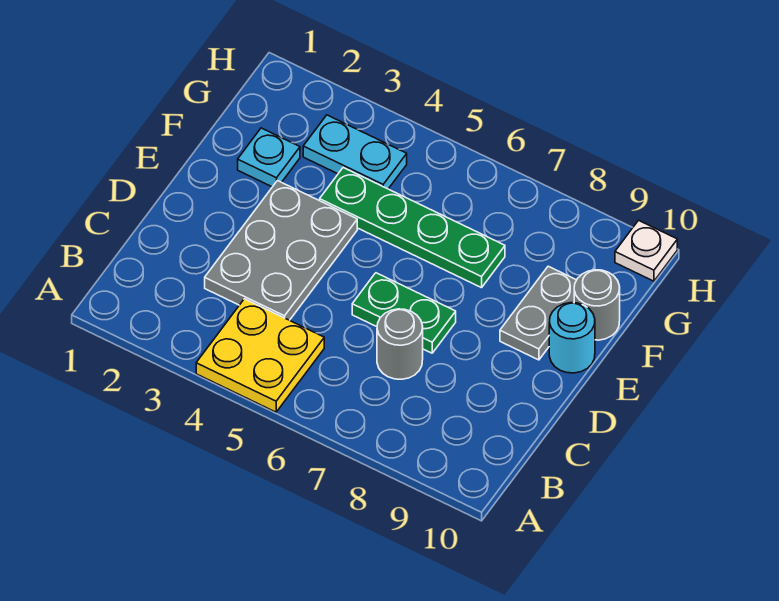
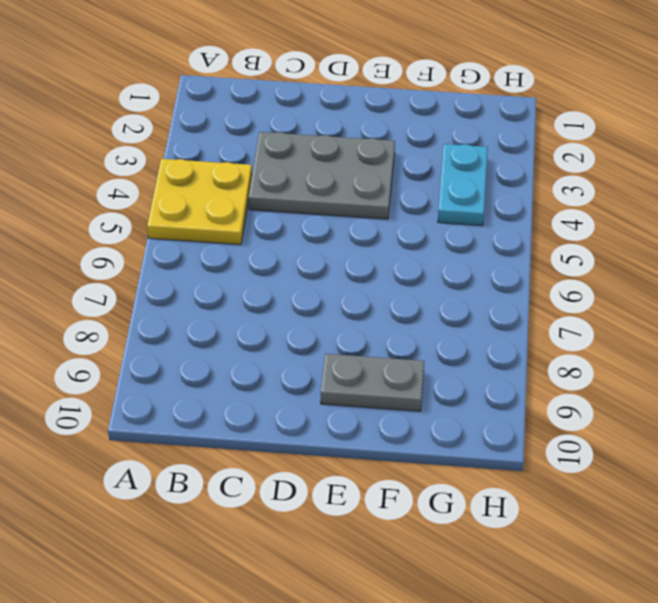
none -> grey round brick C7 level 1
none -> green plate D6:D7 level 1

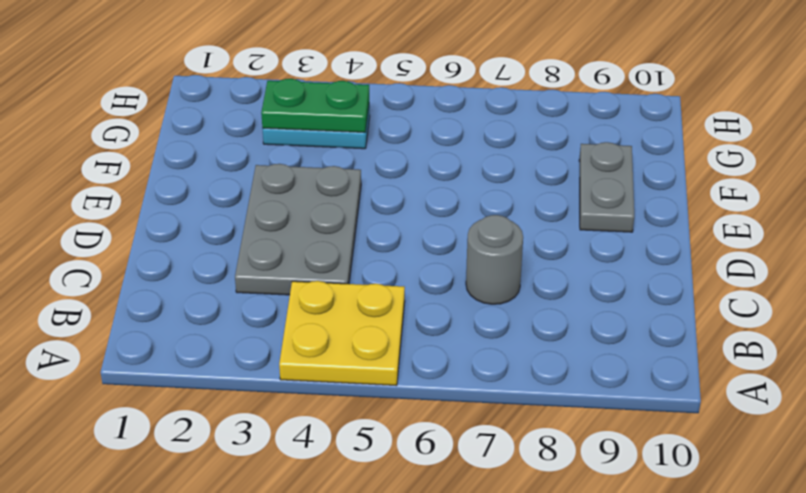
green plate G3:G4 level 2 -> green plate D6:D7 level 1
none -> cyan round brick E10 level 1
none -> cyan plate F2 level 1

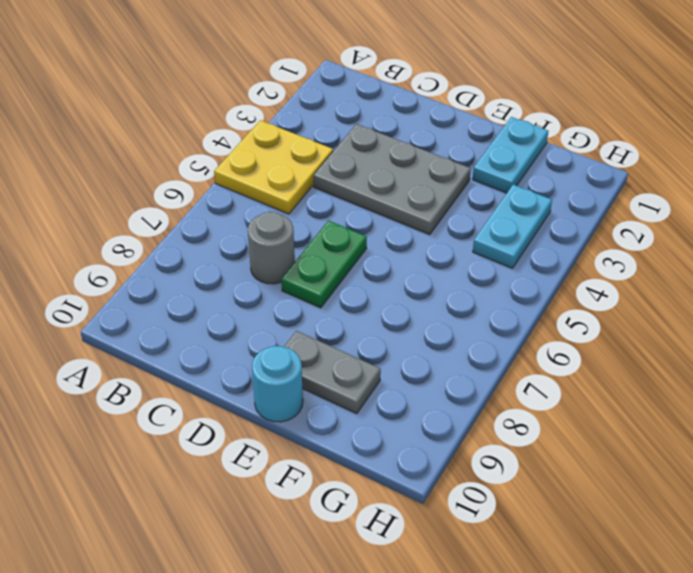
cyan plate F1:F2 level 1 -> cyan plate F2 level 1
none -> green plate F4:F7 level 1
none -> grey round brick F10 level 1

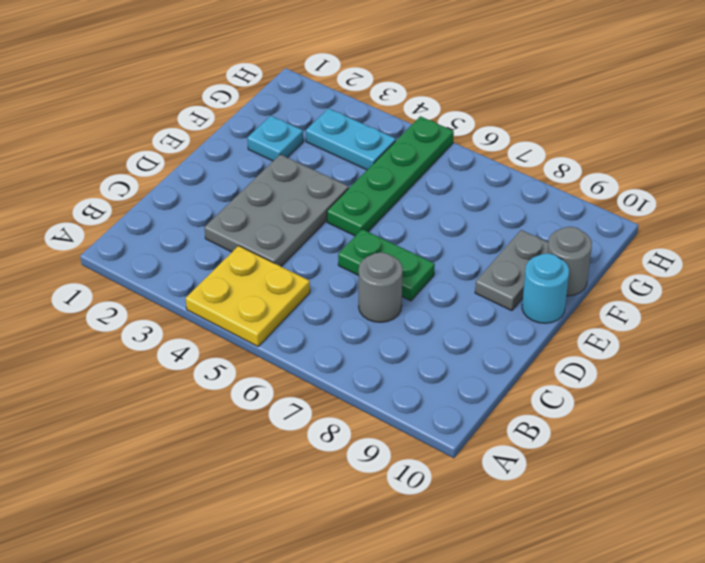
green plate E5:H5 level 1 -> green plate F4:F7 level 1
none -> white plate H10 level 1

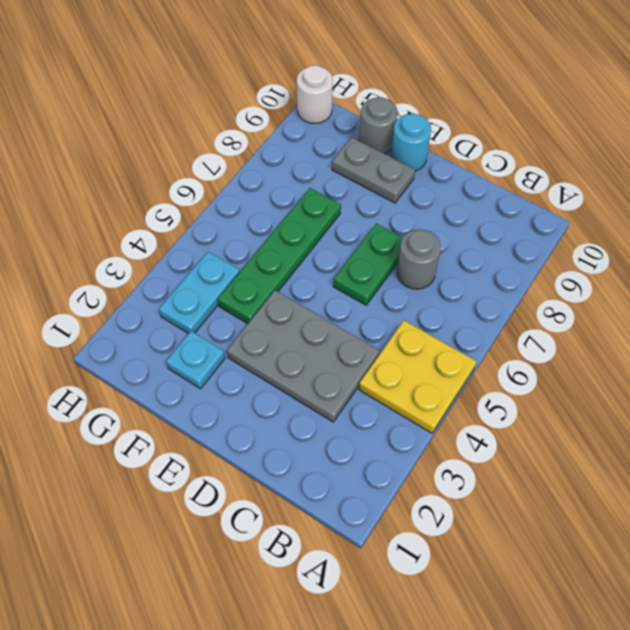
white round brick H10 level 1 -> white plate H10 level 1

